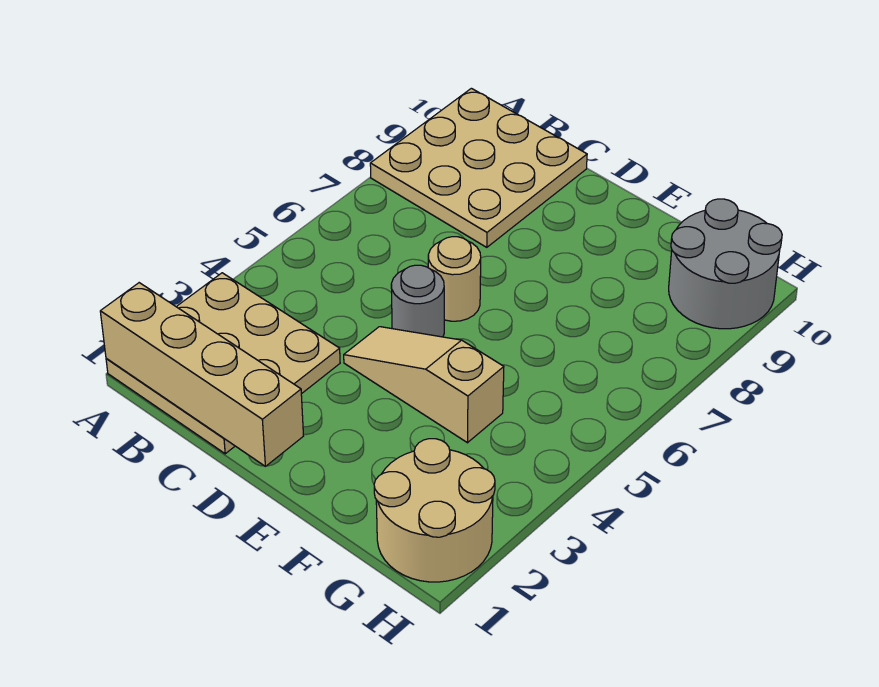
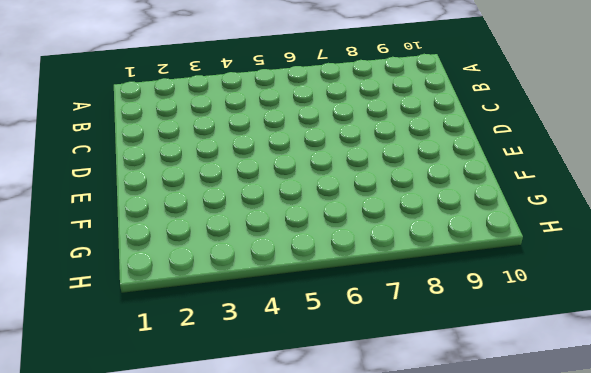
none -> tan plate A1:C3 level 1
none -> tan plate A8:C10 level 1

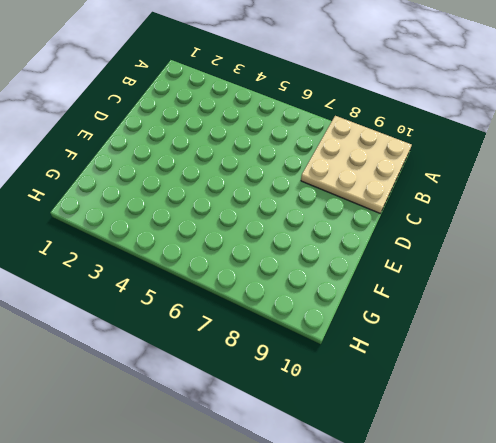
none -> tan plate A1:C3 level 1
none -> tan slope D4:F4 level 1 top F

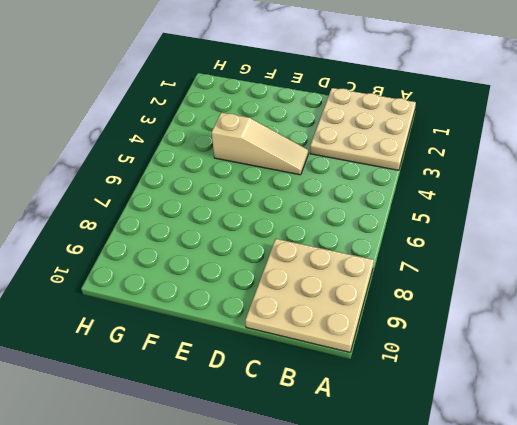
none -> grey round brick D5 level 1
none -> tan round brick D6 level 1

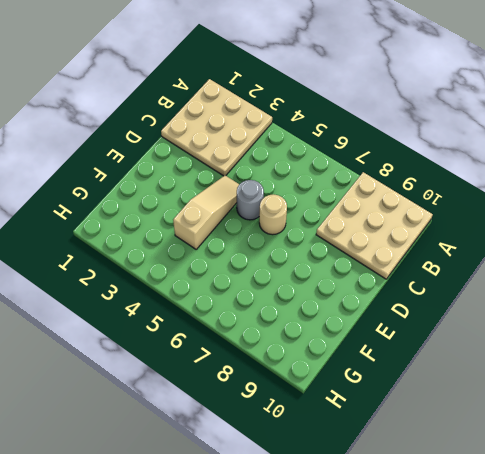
none -> tan round brick G1:H2 level 1
none -> grey round brick G9:H10 level 1

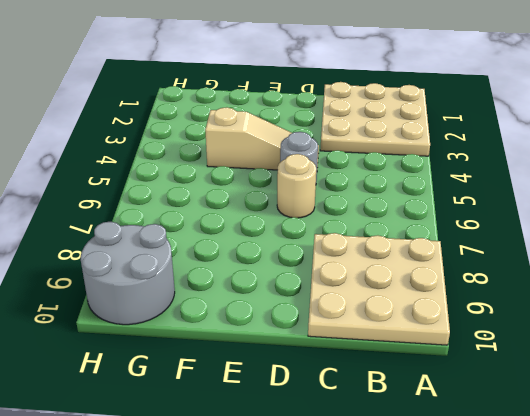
none -> tan round brick G1:H2 level 1
none -> tan brick A1:D1 level 2

